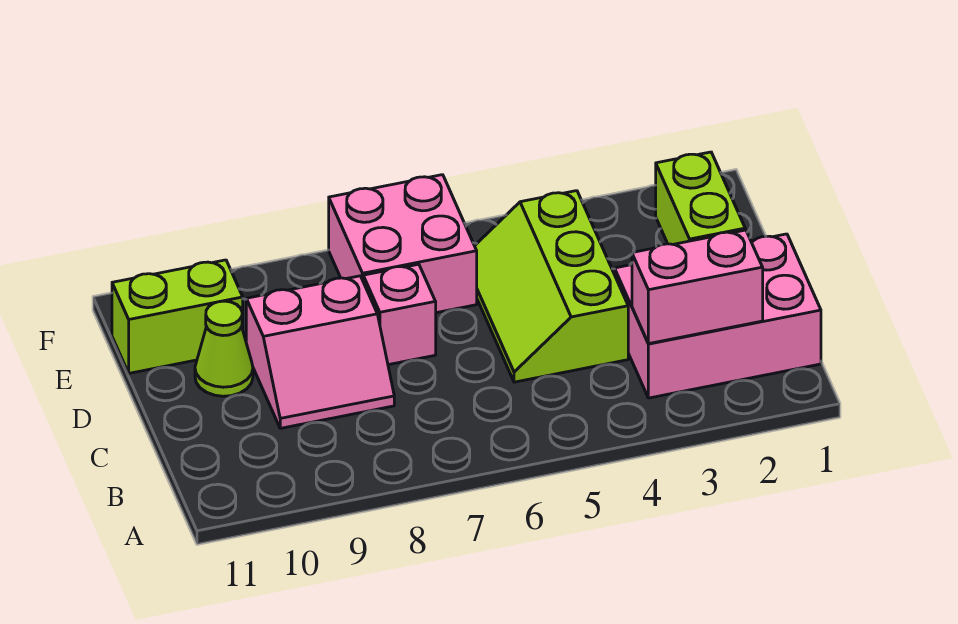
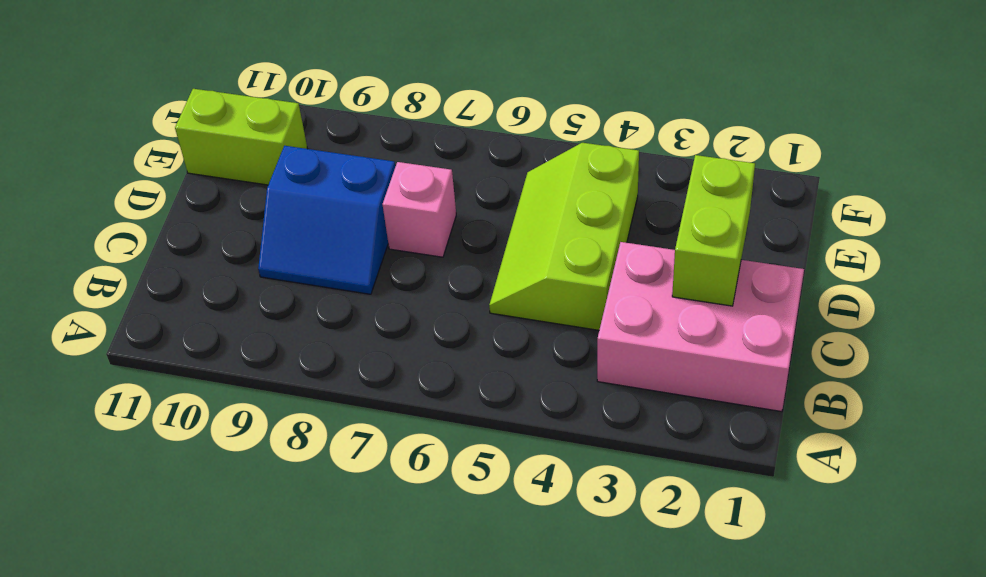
blue slope C8:D9 level 1 top D -> pink slope C8:D9 level 1 top D
none -> lime cone D10 level 1
none -> pink brick E6:F7 level 1

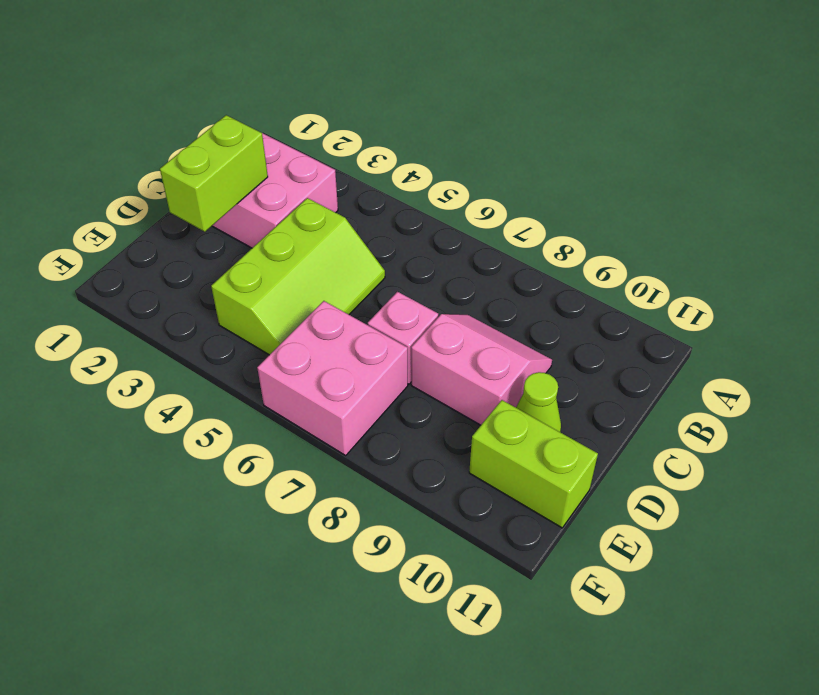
none -> pink brick B2:B3 level 2

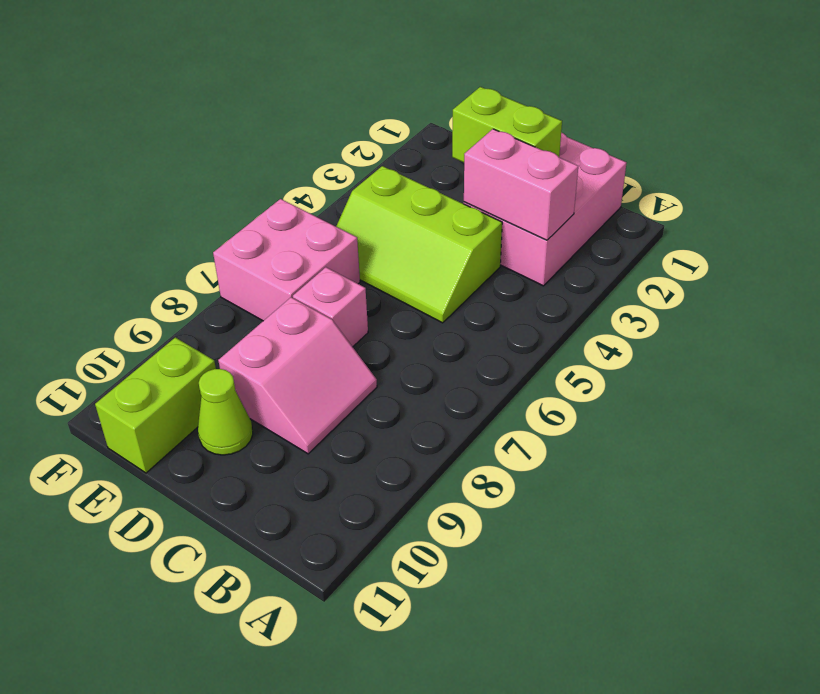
pink brick B3:C3 level 2 -> pink brick B2:B3 level 2

